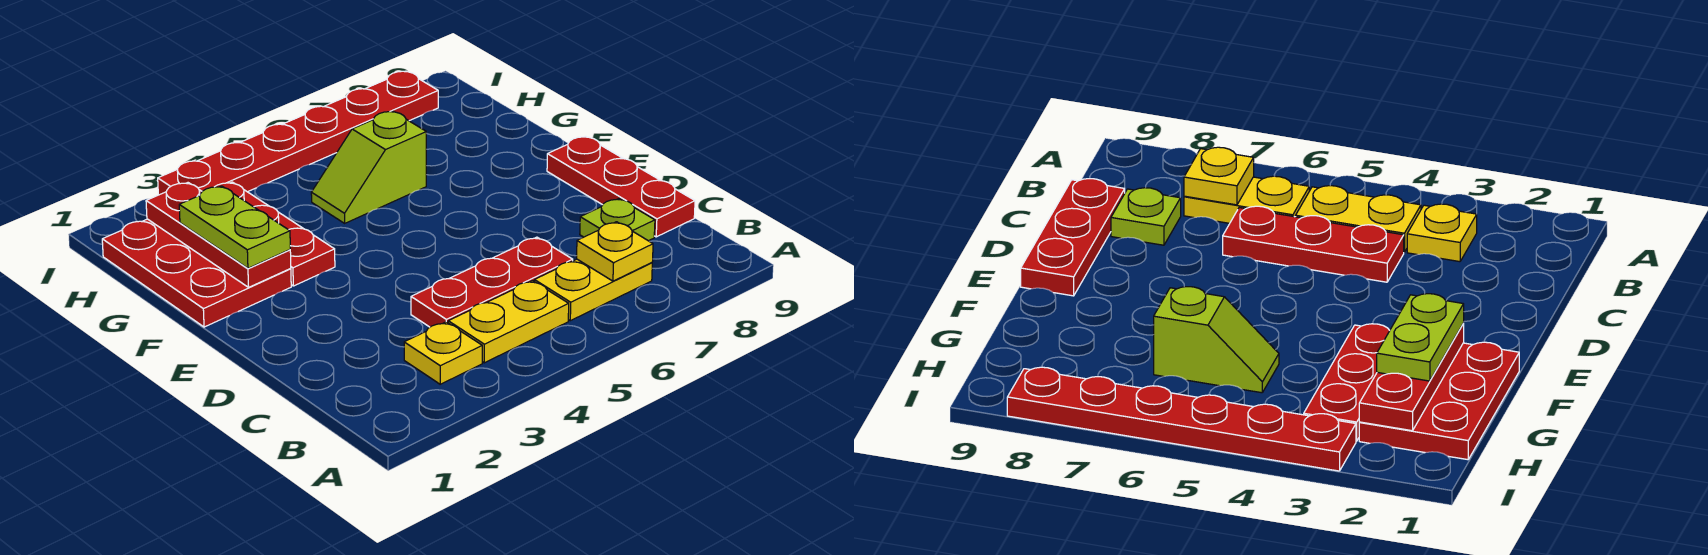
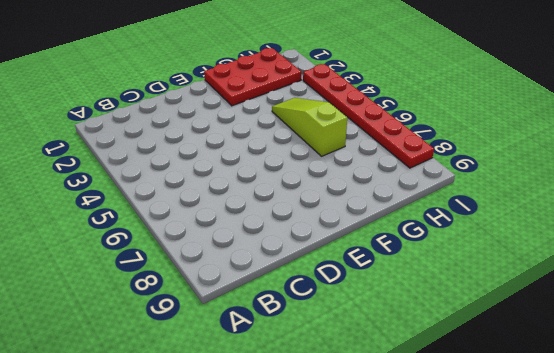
lime slope G4:G6 level 1 top 6 -> lime slope G5:G6 level 1 top 6
none -> yellow plate B3 level 1
none -> yellow plate B4:B5 level 1
none -> yellow plate B6:B7 level 1

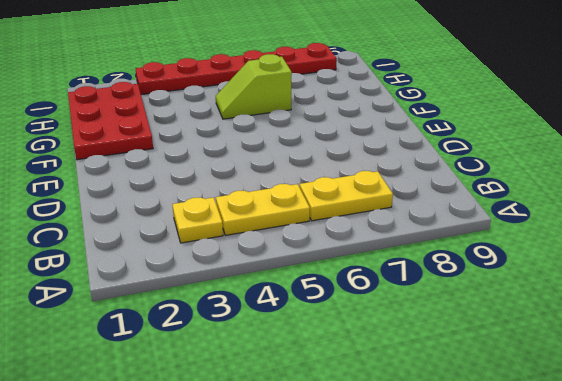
none -> red plate C4:C6 level 1
none -> lime plate C8 level 1
none -> red plate C9:E9 level 1

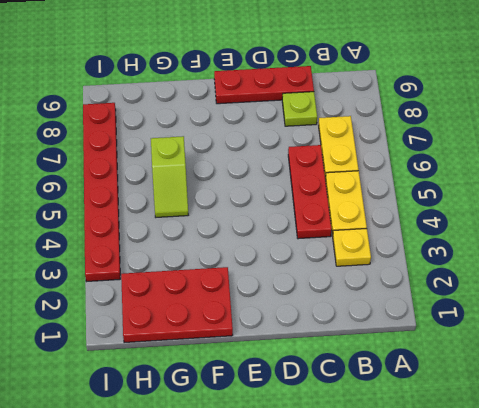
none -> red plate F3:H3 level 1
none -> yellow plate B7 level 2
none -> red plate F2:H2 level 2

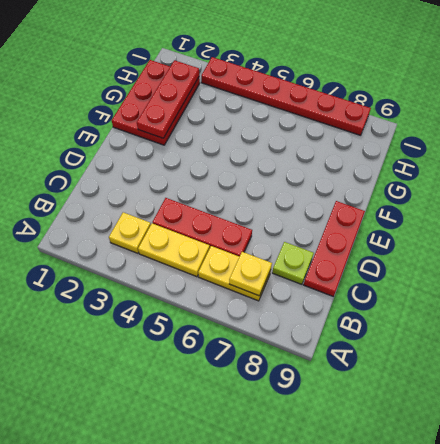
none -> red plate F3:H3 level 1
none -> lime slope G5:G6 level 1 top 6
none -> lime plate F2:G2 level 3

